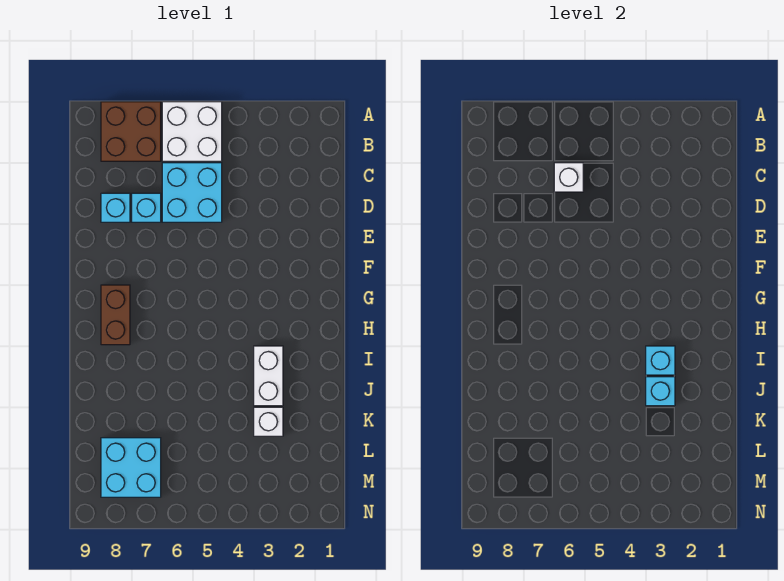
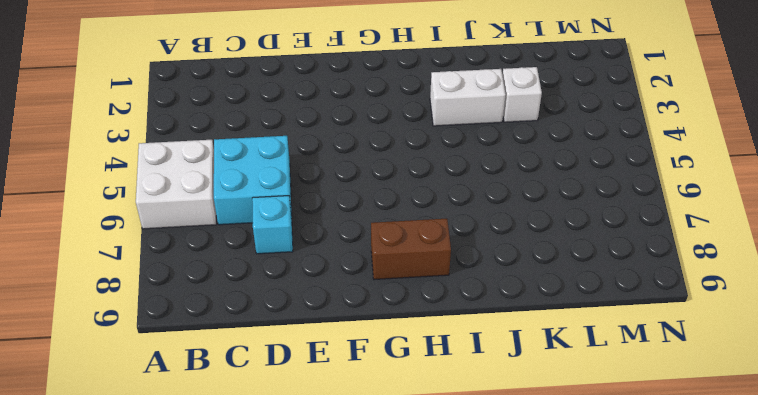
none -> brown brick A7:B8 level 1
none -> cyan brick D8 level 1
none -> cyan brick L7:M8 level 1

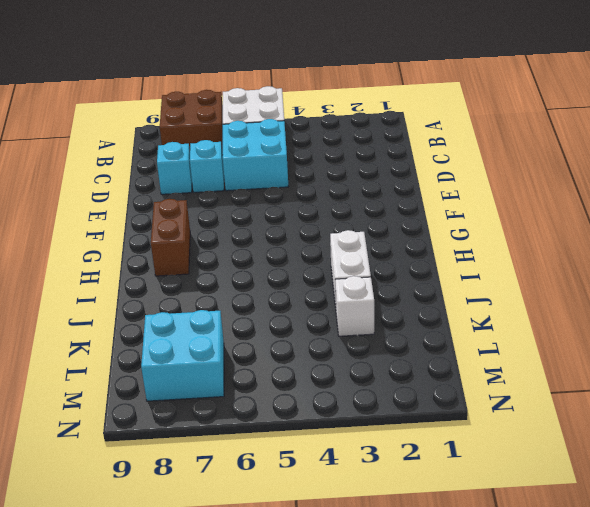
none -> white brick C6 level 2
none -> cyan brick I3 level 2
none -> cyan brick J3 level 2

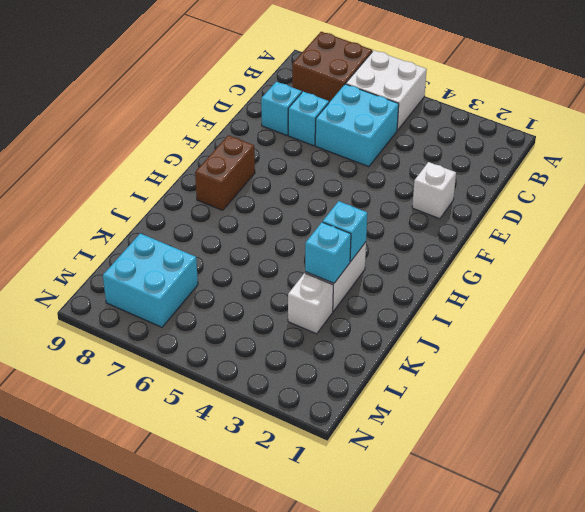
white brick E2 level 1 -> white brick C6 level 2

